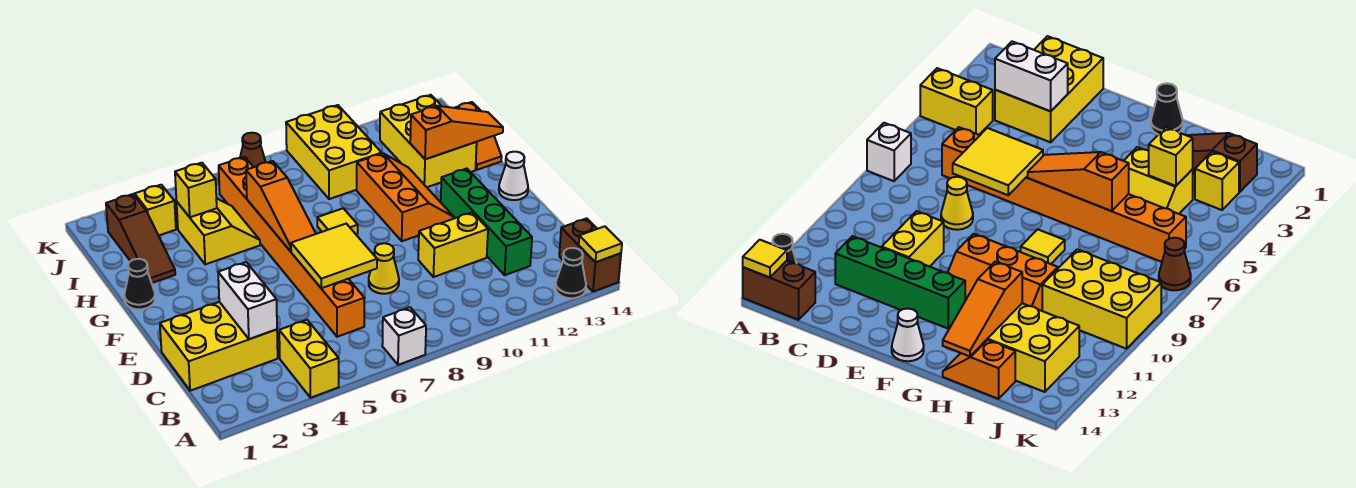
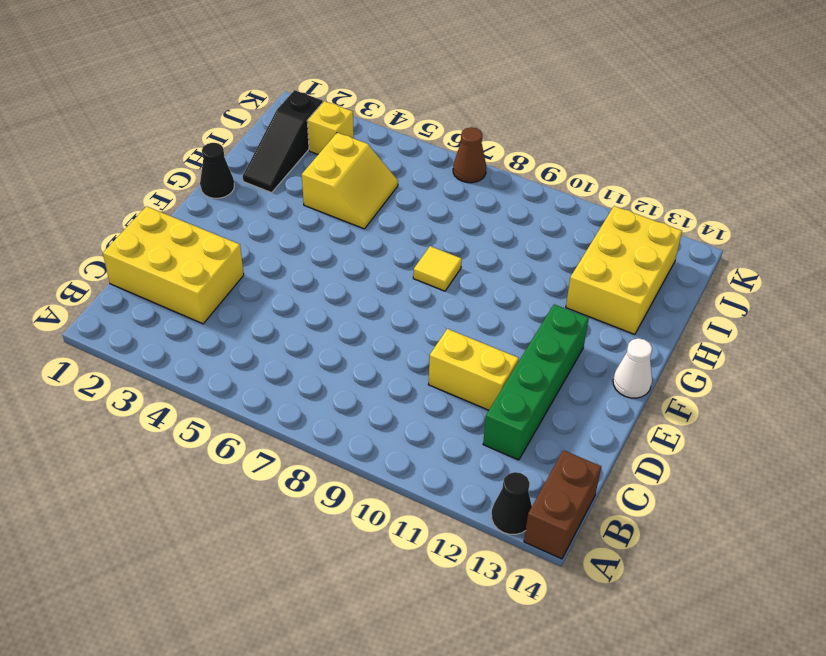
black slope H2:J2 level 1 top J -> brown slope H2:J2 level 1 top J
none -> yellow brick A4:B4 level 1
none -> white brick A7 level 1
none -> orange brick C6:J6 level 1

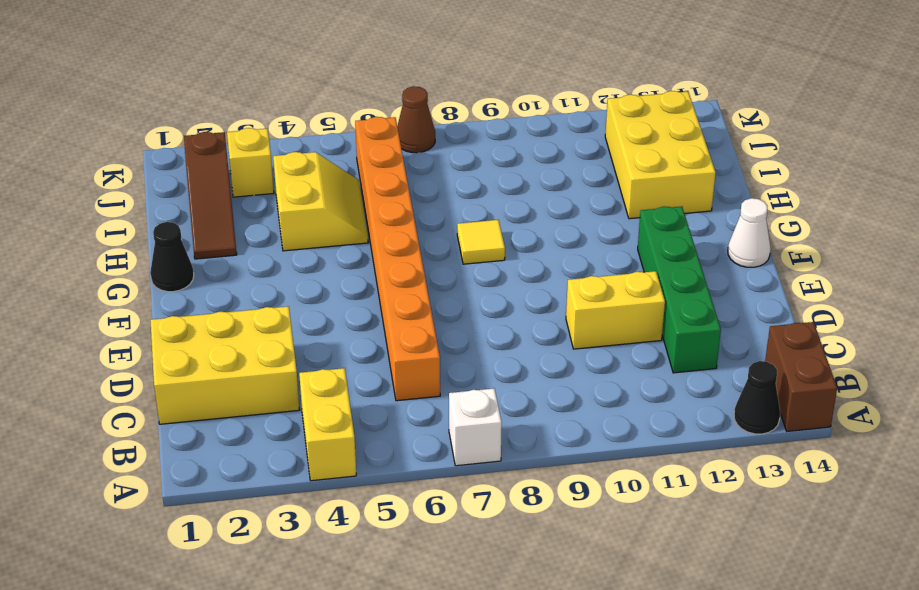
none -> yellow cone D8 level 1
none -> orange slope F10:H11 level 1 top 10
none -> orange slope H14:I14 level 1 top I

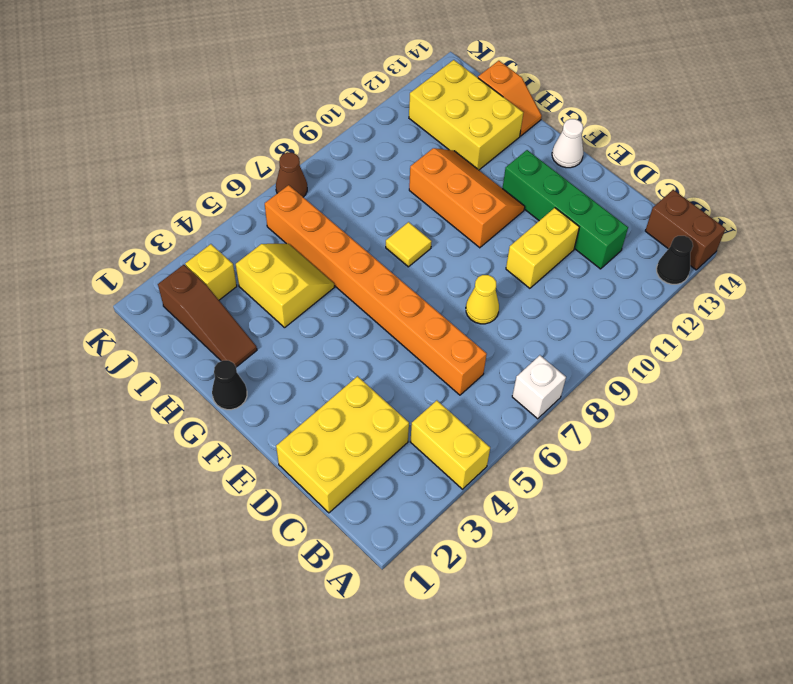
none -> yellow brick I9:K10 level 1
none -> yellow tile A14 level 2
none -> white brick C3:D3 level 2

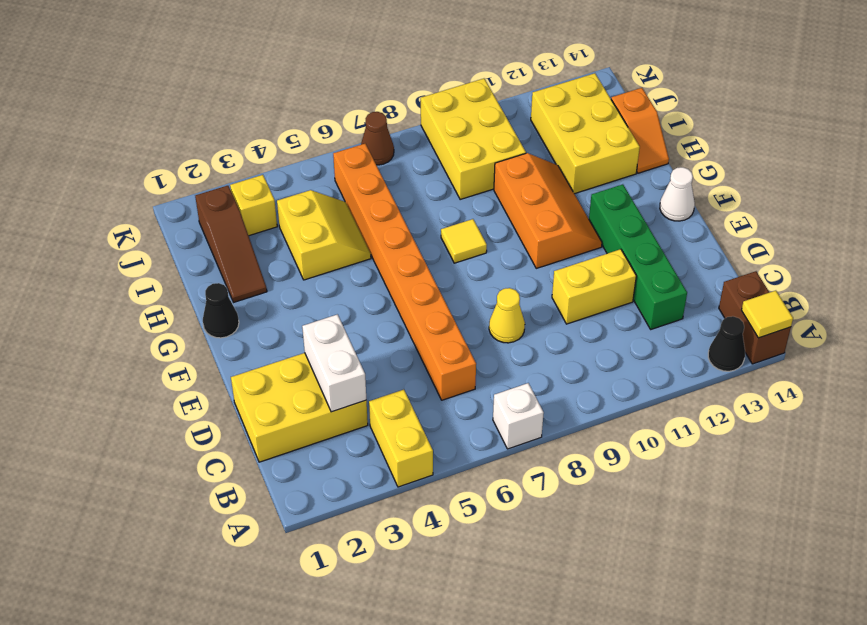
none -> yellow tile D6:E7 level 2
none -> orange slope F6:H6 level 2 top H
none -> orange slope H12:H14 level 2 top 12

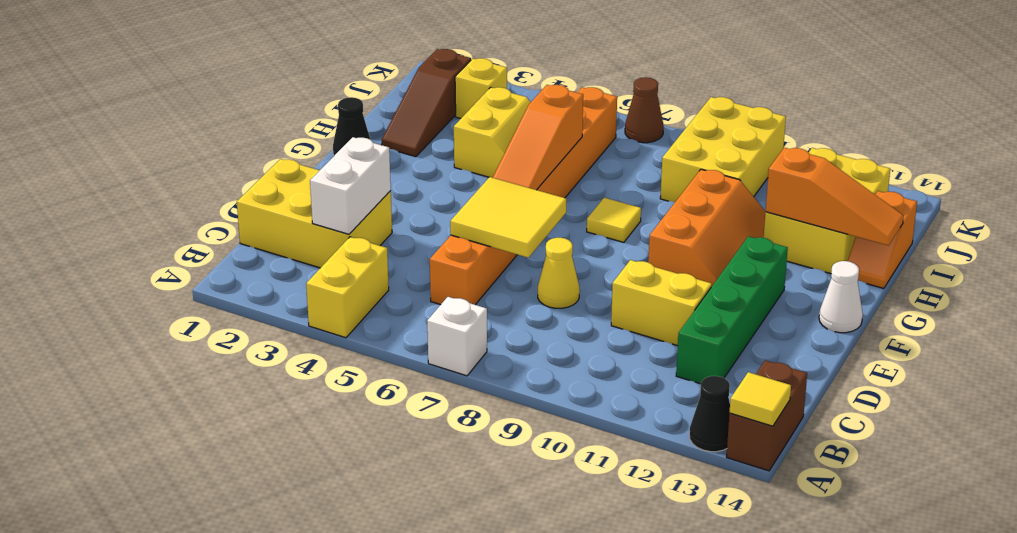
none -> yellow brick I4 level 2

